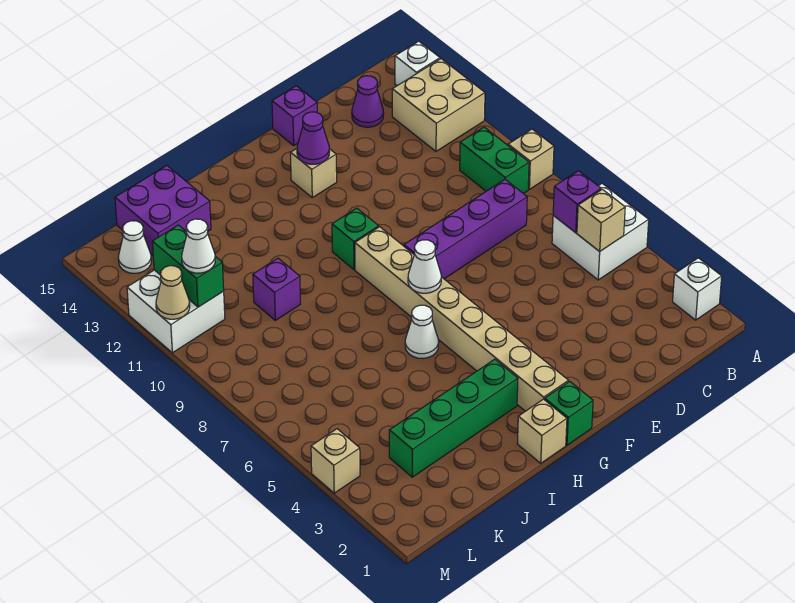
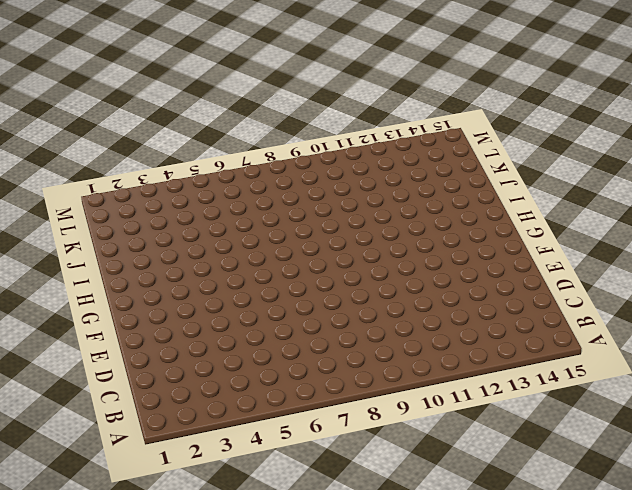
none -> white brick A2 level 1
none -> white brick A5:B6 level 1
none -> tan brick A9 level 1

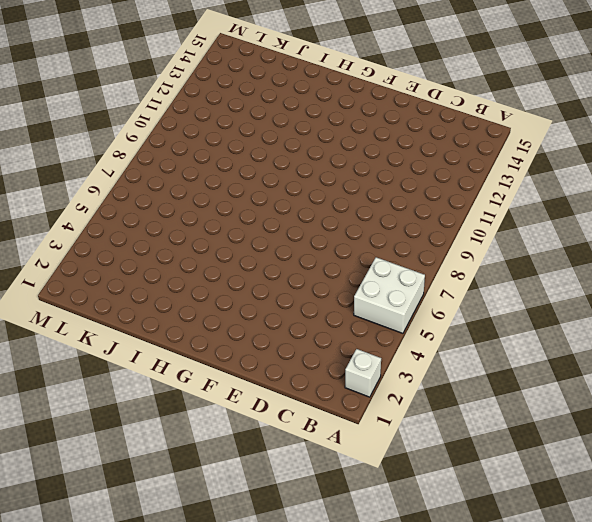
none -> tan brick A9 level 1
none -> tan brick A12:B13 level 1
none -> white brick A14 level 1

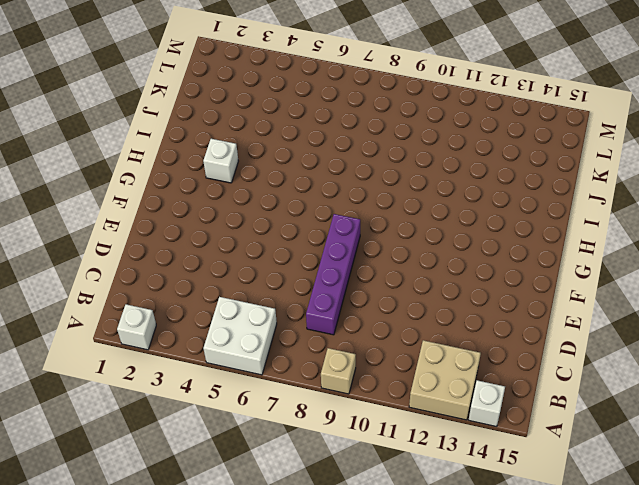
white brick H3 level 1 -> green brick H3:K3 level 1
none -> green brick B9:B10 level 1
none -> purple cone C14 level 1
none -> purple brick E15 level 1

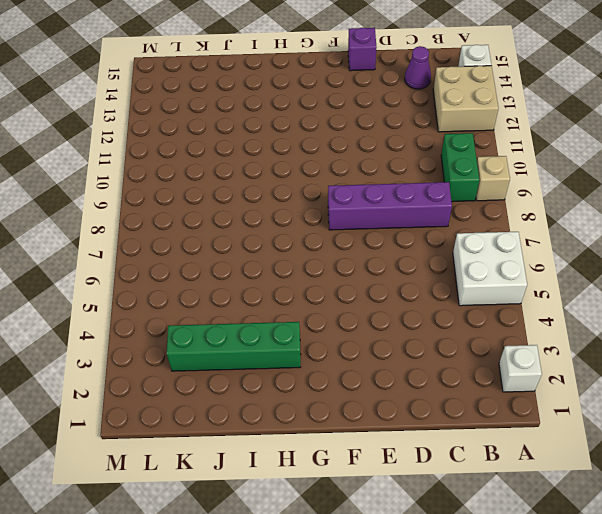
none -> tan brick F13 level 1
none -> green brick G1 level 1
none -> tan brick G2:G9 level 1

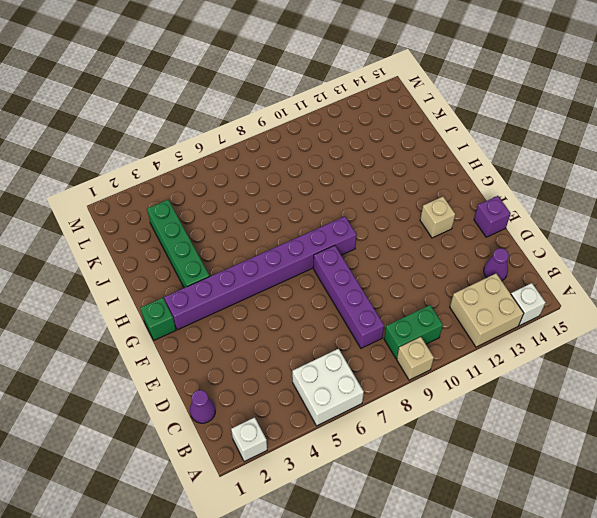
purple cone C1 level 1 -> purple cone F13 level 2
purple brick G2:G9 level 1 -> tan brick G2:G9 level 1
none -> green brick G10 level 1
none -> tan brick H1 level 1
none -> white cone H6 level 1

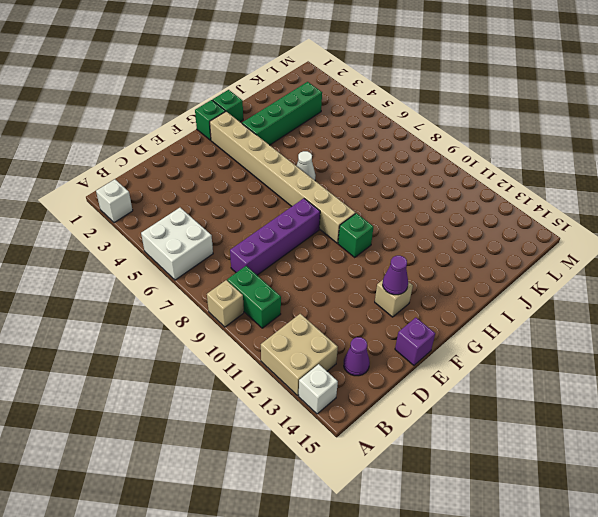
green brick H1 level 1 -> tan brick H1 level 1
none -> purple brick J10 level 1
none -> purple brick J14:K15 level 1
none -> white brick L11:M12 level 1

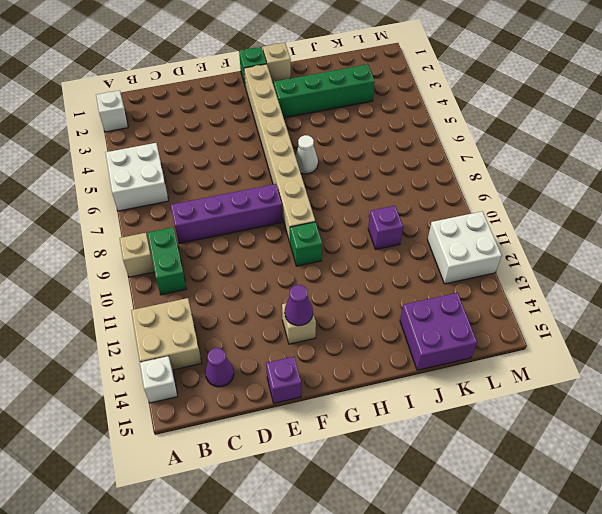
none -> white cone L14 level 1
none -> tan brick M4 level 1
none -> tan brick B5 level 2

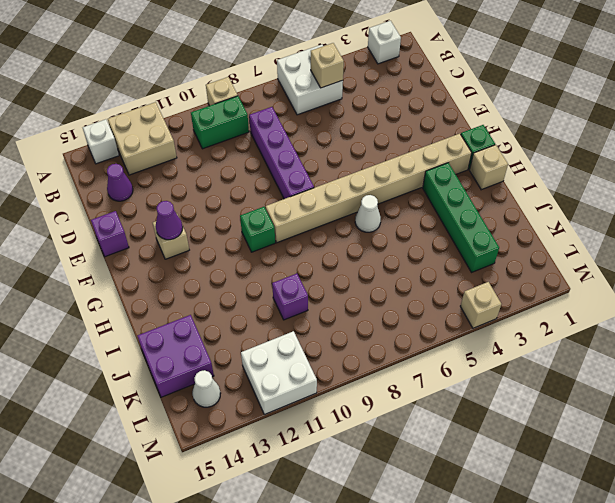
none -> purple brick B6 level 2
none -> white cone G7 level 2
none -> green brick L11:L12 level 2

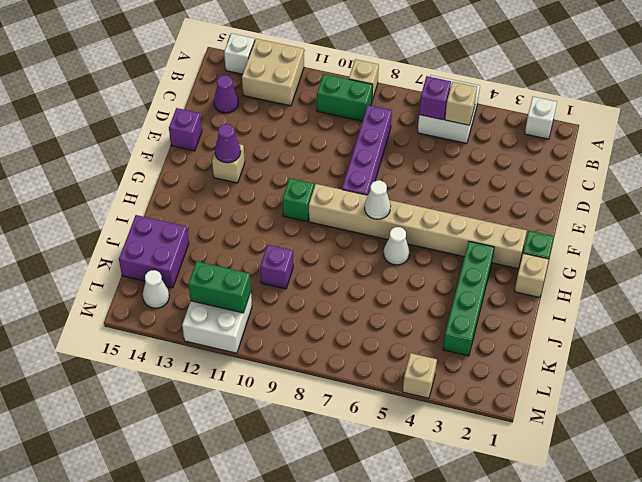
none -> tan cone M11 level 2
none -> white cone L11 level 3

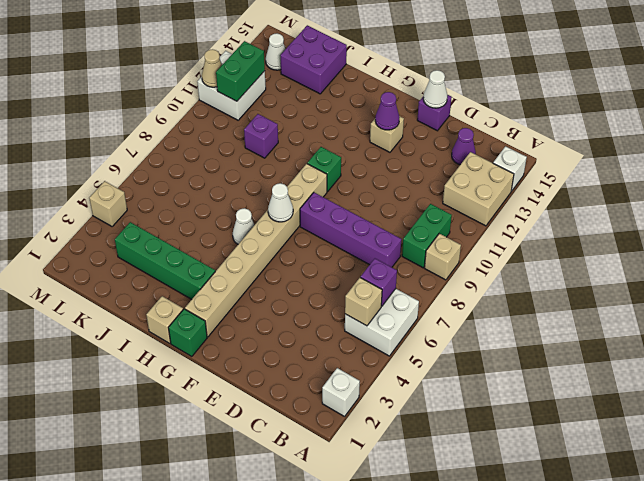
white cone E15 level 2 -> white cone L11 level 3

